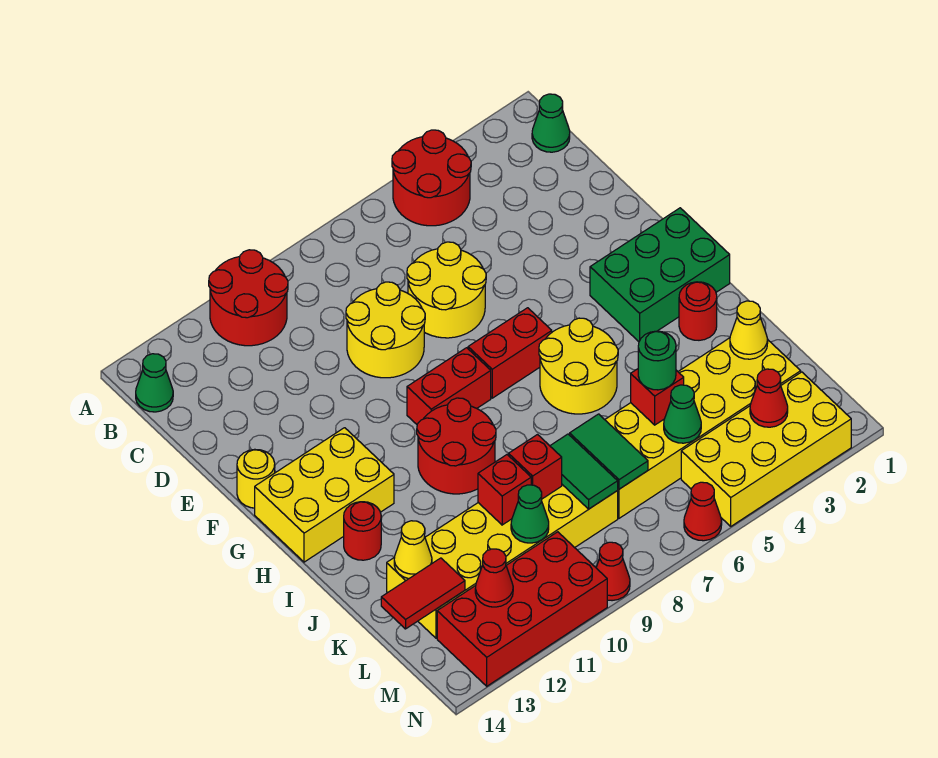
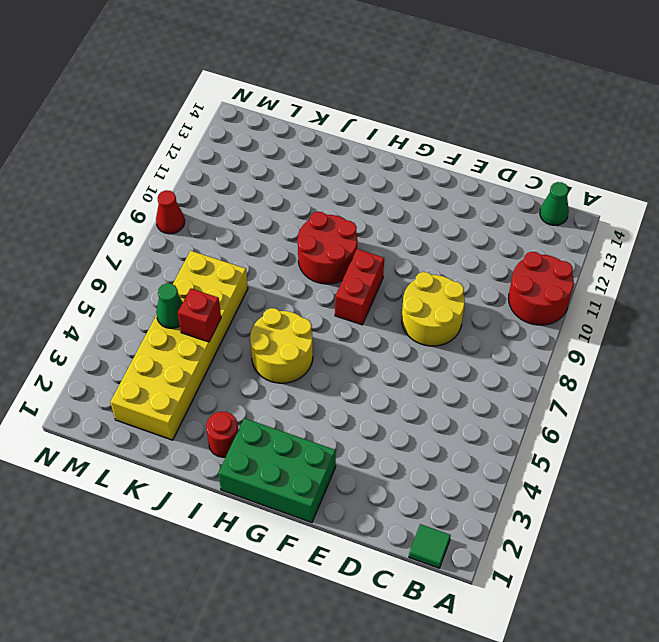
green tile B1 level 1 -> green cone B1 level 1
green brick F1:H2 level 1 -> green brick G1:H3 level 1
none -> red round brick A4:B5 level 1
none -> yellow round brick D6:E7 level 1
none -> yellow round brick F14 level 1
none -> red brick G6:G7 level 1

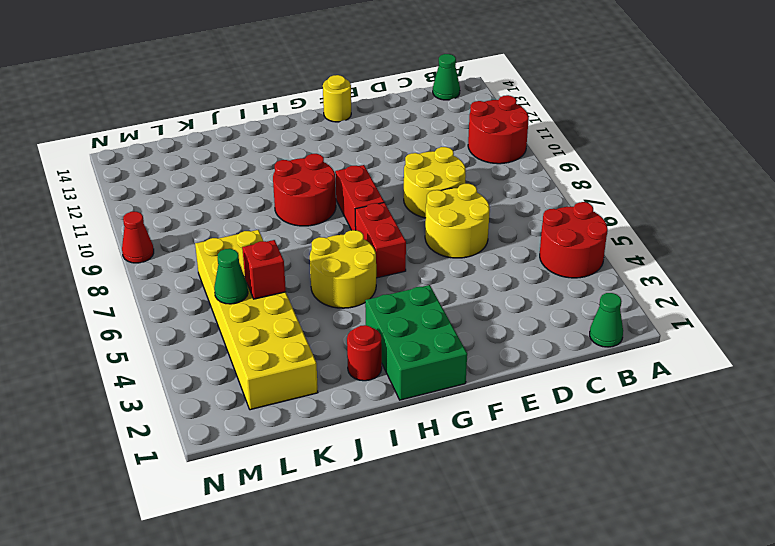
none -> yellow brick G12:H14 level 1
none -> red round brick I13 level 1
none -> yellow brick K8:L13 level 1
none -> yellow brick M2:N5 level 1

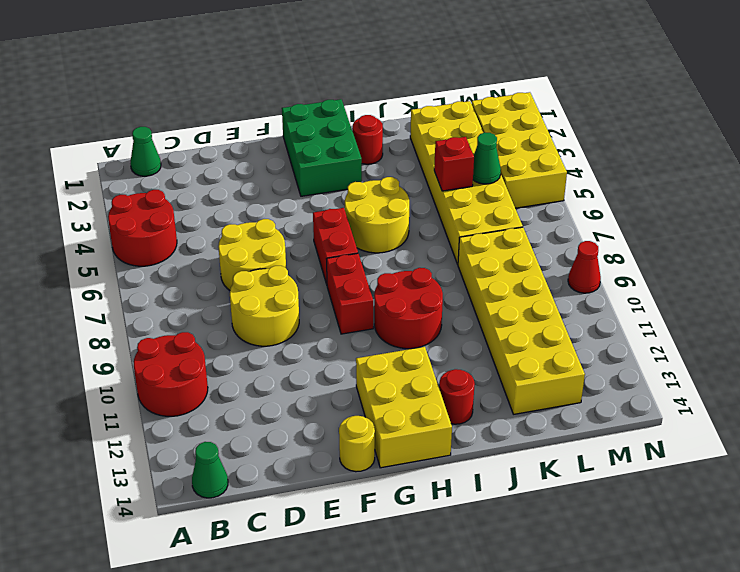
none -> red brick M10:N13 level 1
none -> red cone N6 level 1
none -> yellow cone K2 level 2
none -> green tile K7:L7 level 2

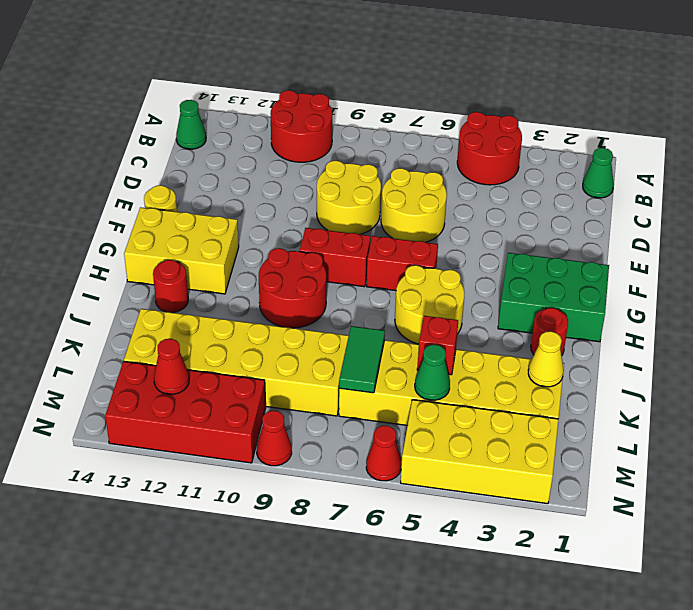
none -> green tile K8:L8 level 2
none -> red brick K9 level 2
none -> red brick K10 level 2
none -> yellow cone K13 level 2

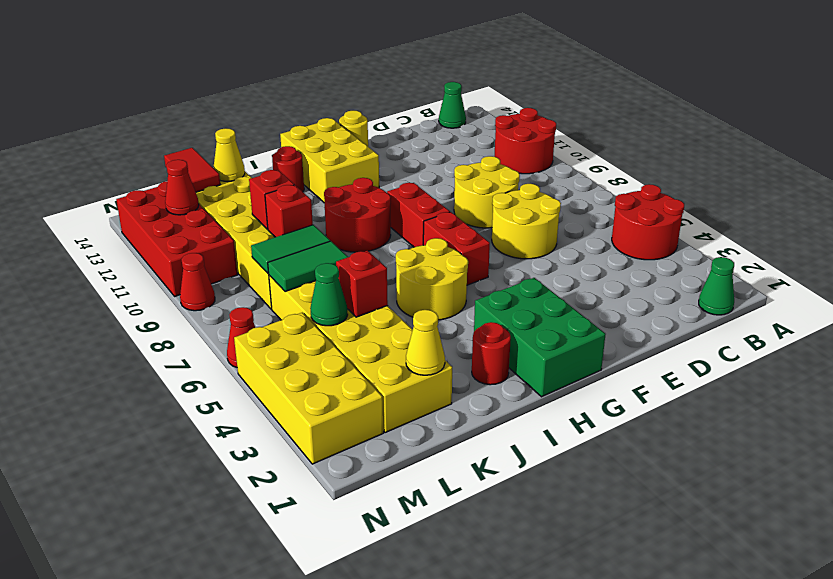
none -> green cone L10 level 2
none -> red cone M3 level 2
none -> green round brick K5 level 3

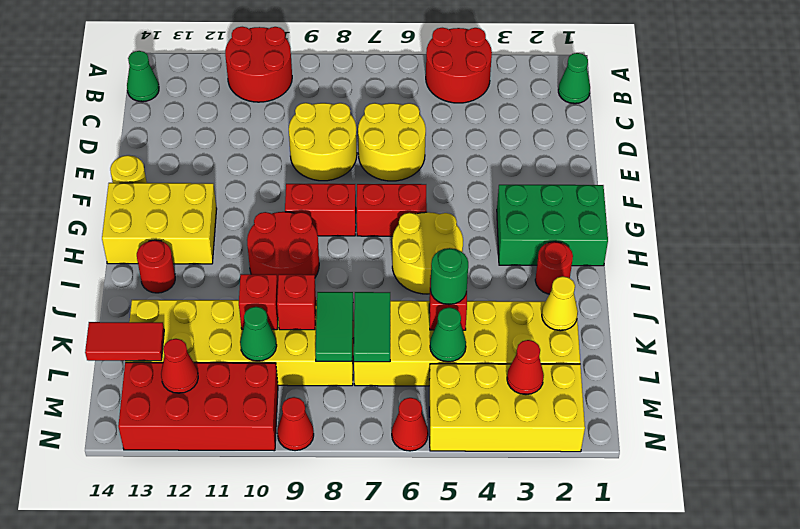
none -> yellow cone K13 level 2

